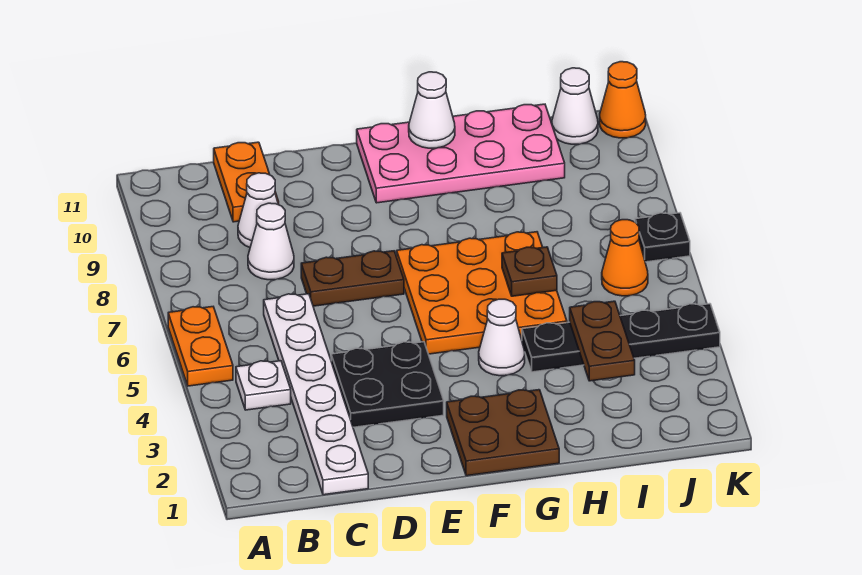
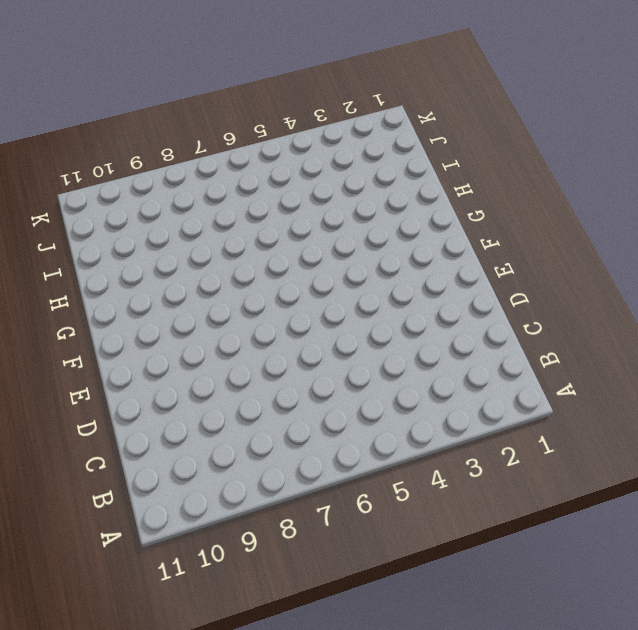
none -> orange plate A5:A6 level 1
none -> white plate B4 level 1
none -> white plate C1:C6 level 1

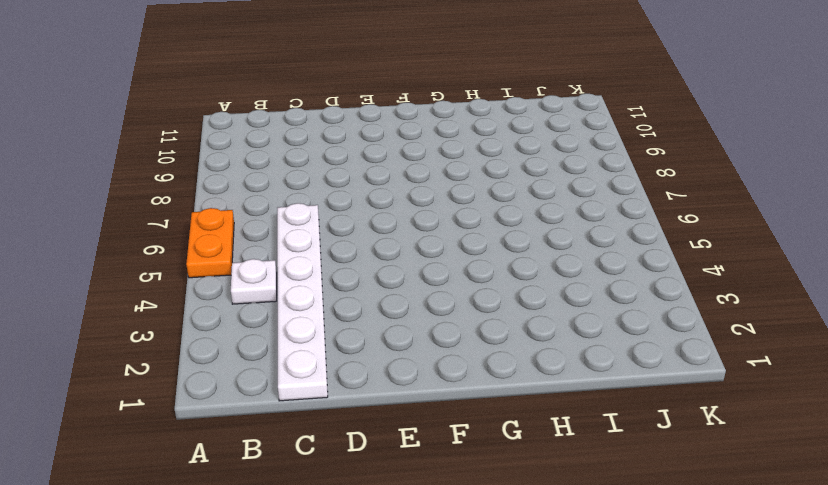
none -> white cone C8 level 1
none -> white cone C9 level 1
none -> orange plate C10:C11 level 1

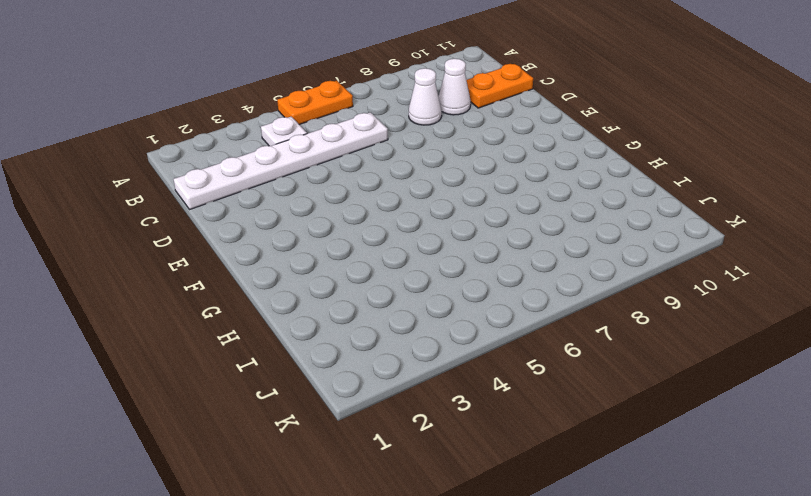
none -> black plate D3:E4 level 1
none -> brown plate D7:E7 level 1
none -> brown plate F1:G2 level 1

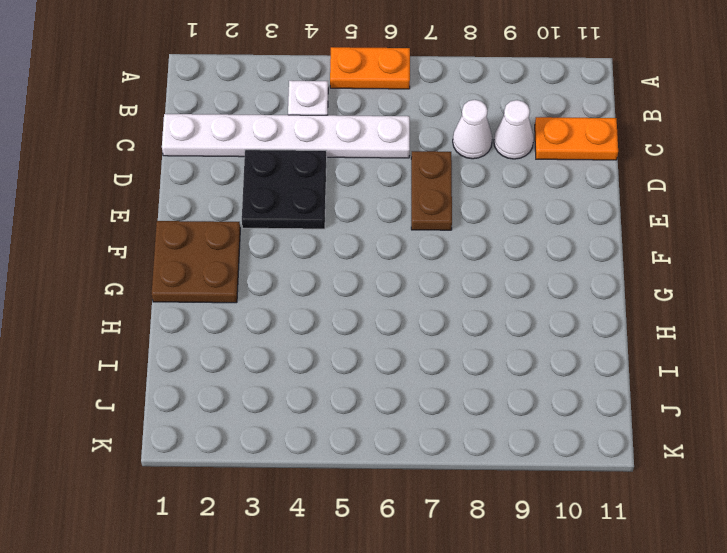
none -> orange plate F5:H7 level 1
none -> pink plate F10:I11 level 1
none -> white cone G4 level 1

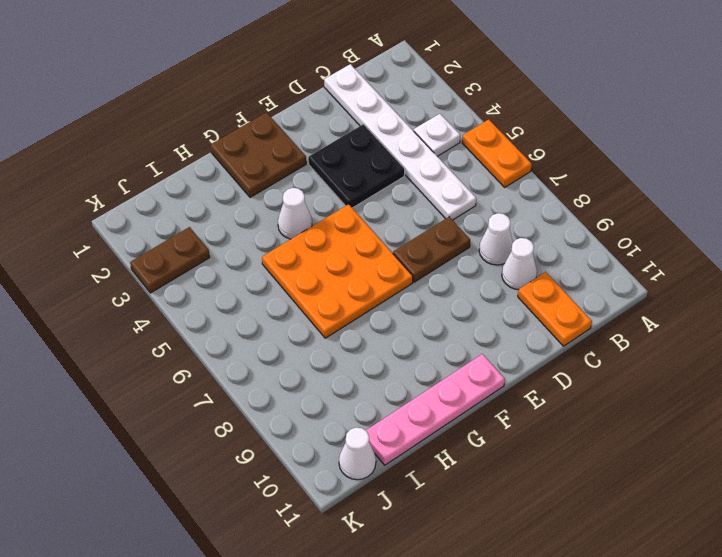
pink plate F11:I11 level 1 -> pink plate F10:I11 level 1
brown plate J3:K3 level 1 -> brown plate I3:I4 level 2
none -> black plate H4:K4 level 1
none -> orange cone J6 level 1
none -> black plate K7 level 1

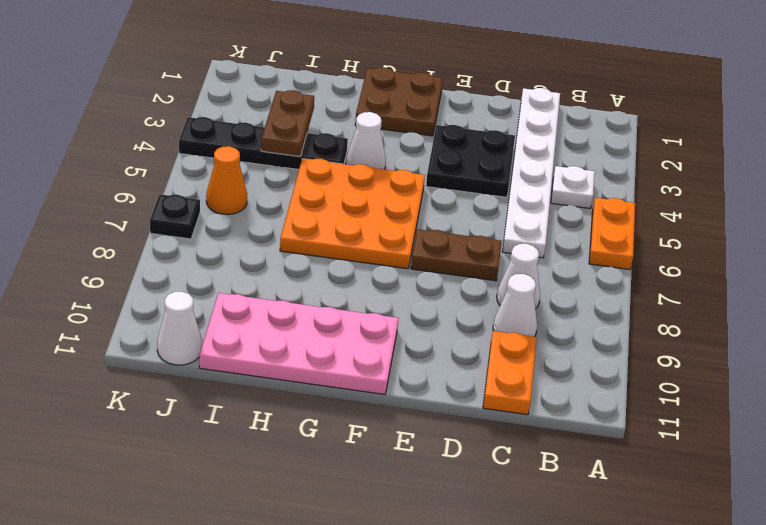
none -> orange cone K11 level 1
none -> white cone G11 level 2
none -> brown plate H6 level 2

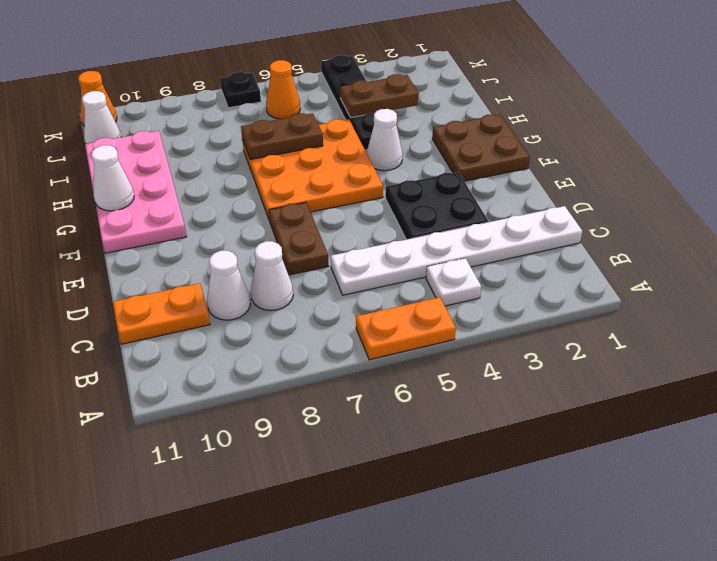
brown plate H6:H7 level 2 -> brown plate H6 level 2

